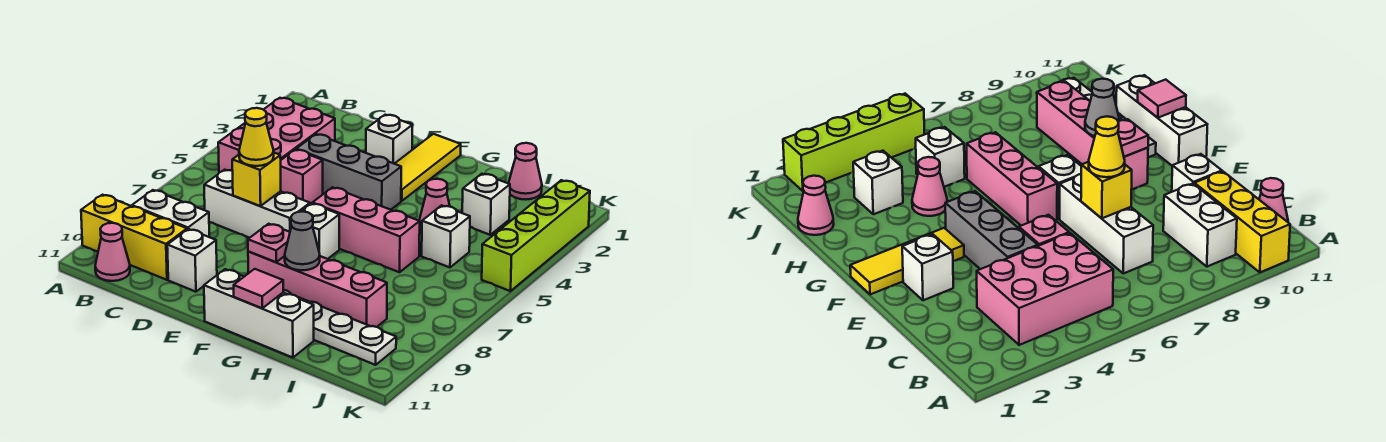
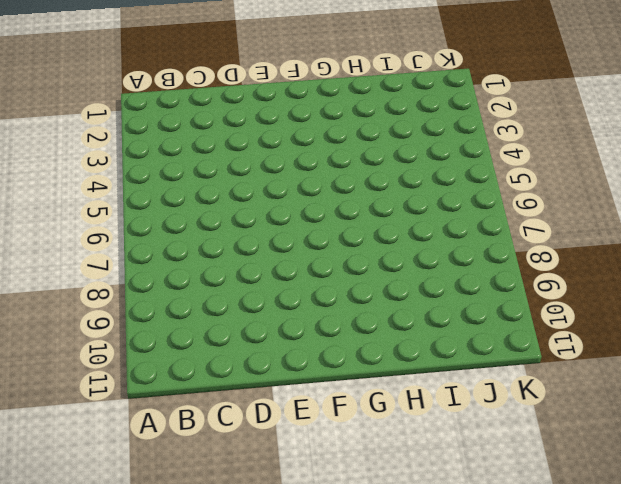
none -> yellow brick A10:C10 level 1
none -> pink brick B3:C5 level 1
none -> white brick B9:C9 level 1

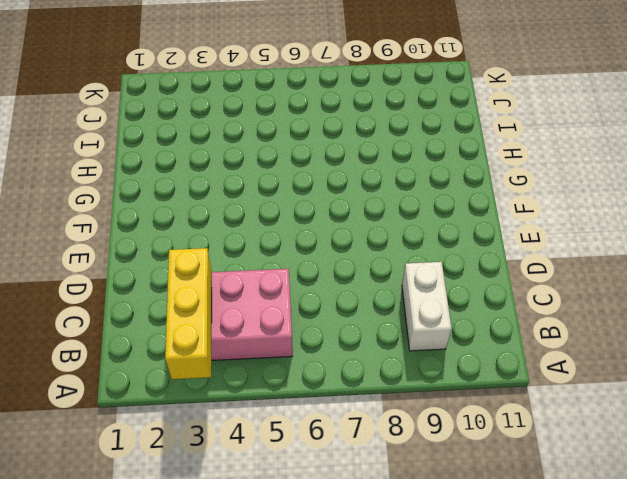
yellow brick A3:C3 level 2 -> yellow brick A10:C10 level 1
none -> pink cone B11 level 1
none -> white brick C7:E7 level 1
none -> grey brick D4:F4 level 1

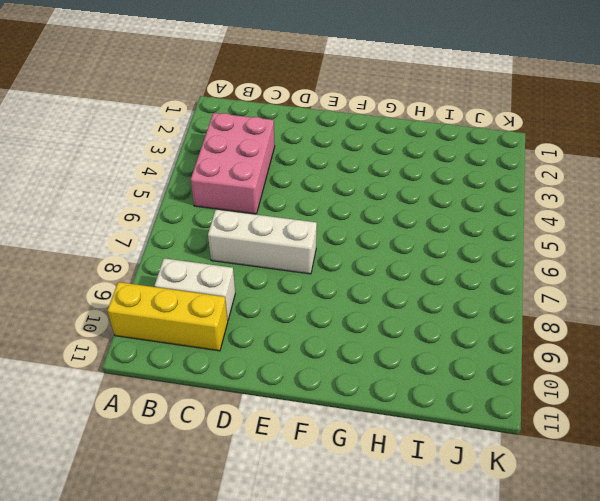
none -> pink cone B11 level 1
none -> grey brick D4:F4 level 1
none -> pink brick D5 level 1

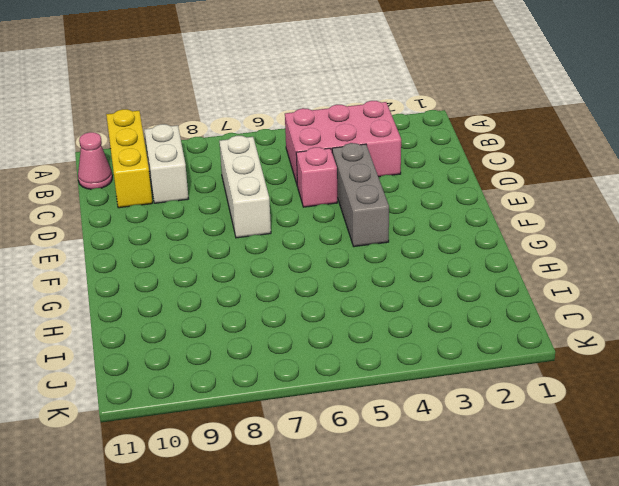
none -> white brick D10 level 1
none -> white brick E2 level 1
none -> yellow tile F1:F3 level 1

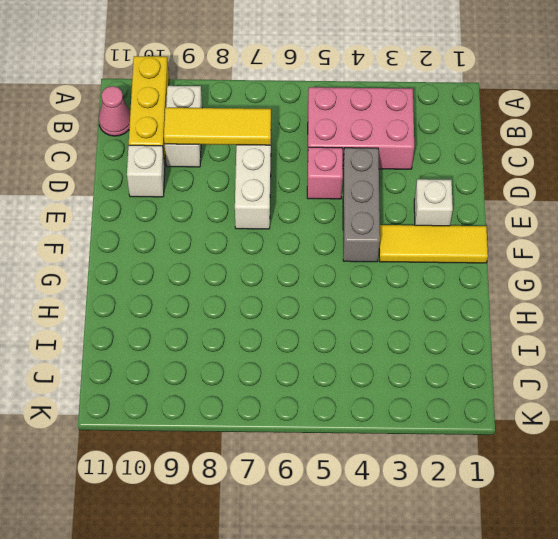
yellow tile C7:C9 level 2 -> none
none -> pink brick F6:H6 level 1
none -> white brick F7 level 1
none -> pink brick F9:I9 level 1

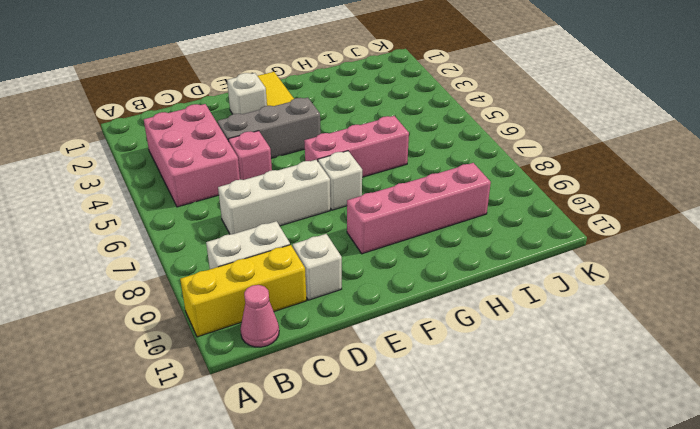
none -> white brick F11:H11 level 1
none -> white plate G10:J10 level 1
none -> pink cone H4 level 1

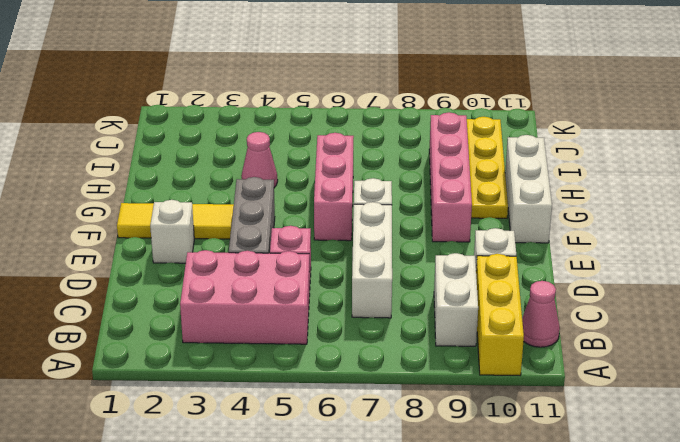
yellow plate G10:J10 level 1 -> white plate G10:J10 level 1
none -> pink cone I1 level 1
none -> white brick I3 level 1
none -> white brick I5 level 1

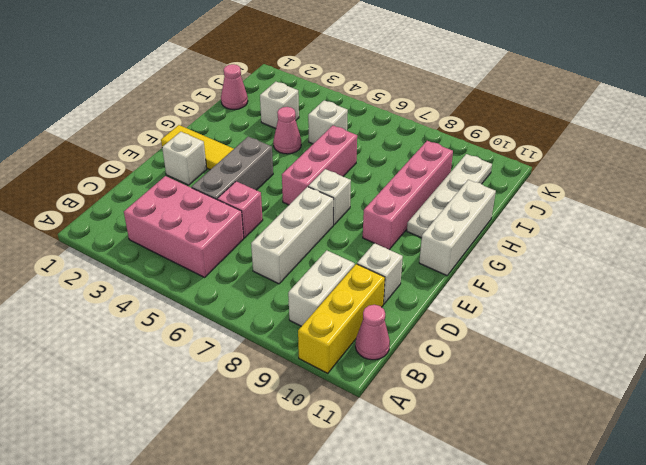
none -> lime brick K2:K5 level 1
none -> yellow brick D7 level 2
none -> pink plate F9 level 2

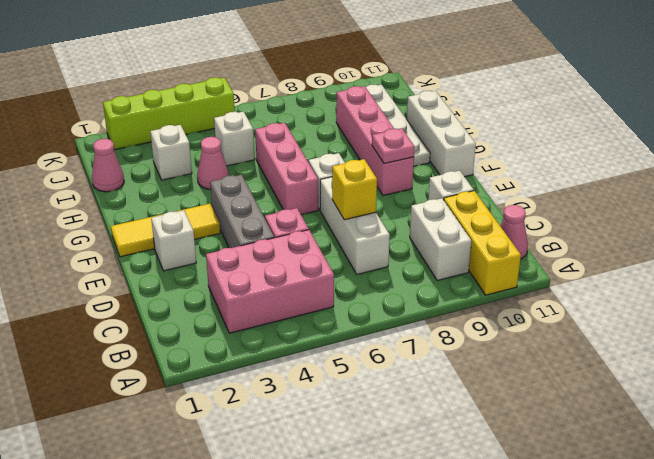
none -> grey cone G9 level 2
none -> pink tile G11 level 2
none -> yellow cone D7 level 3

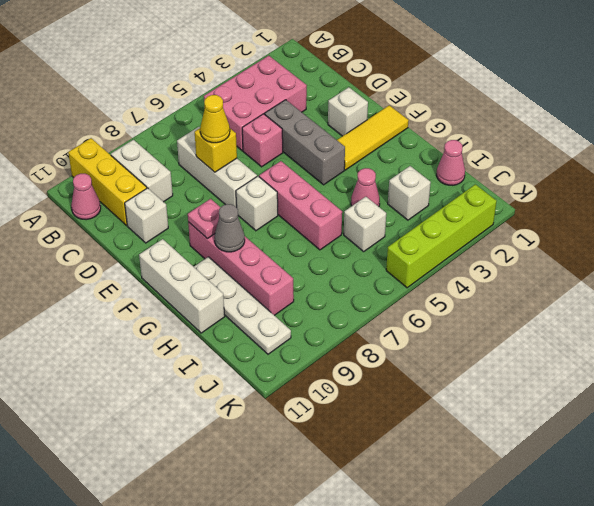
none -> pink tile G11 level 2

